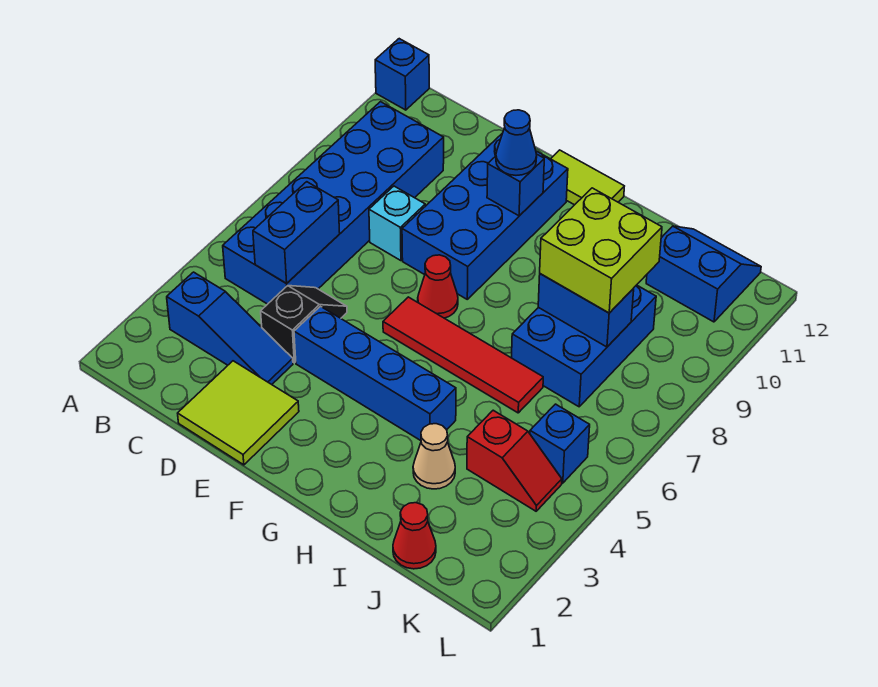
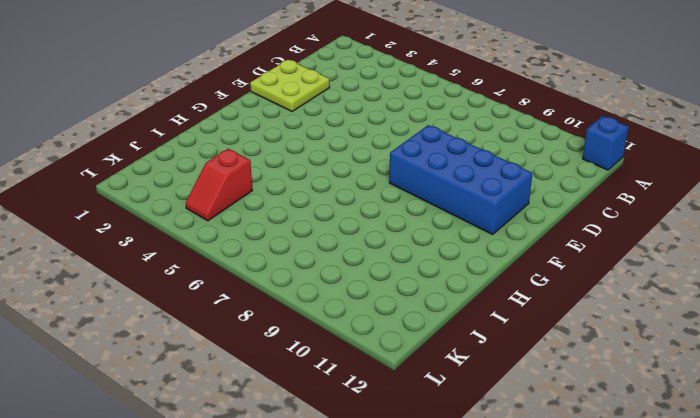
lime plate D1:E2 level 1 -> lime tile D1:E2 level 1
none -> blue slope B3:D3 level 1 top B
none -> blue brick B5:C10 level 1
none -> black slope D4:D5 level 1 top 4

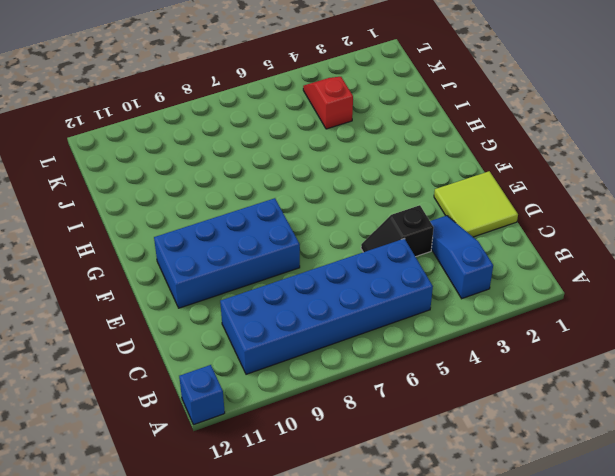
none -> cyan brick D8 level 1
none -> blue brick E4:H4 level 1
none -> red tile F6:I6 level 1

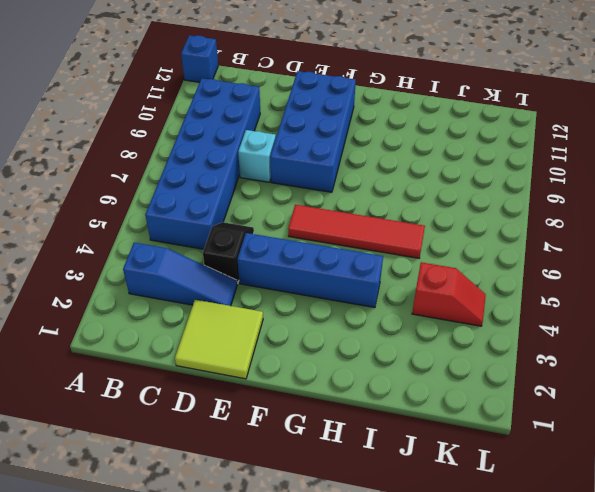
none -> red cone F7 level 1
none -> lime tile F12:G12 level 1
none -> tan cone I3 level 1

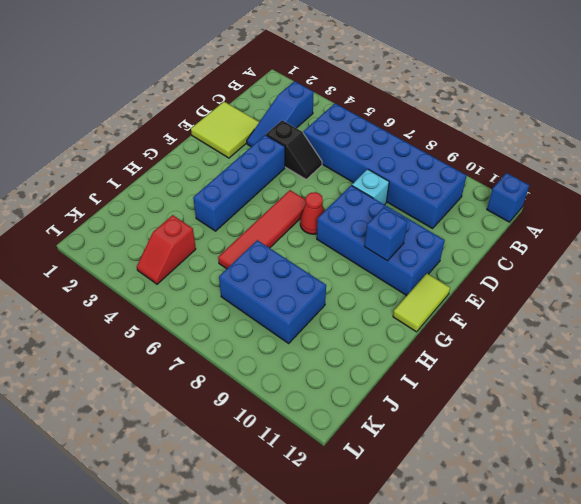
none -> tan cone I3 level 1
none -> red cone J1 level 1
none -> blue slope J11:K12 level 1 top 11

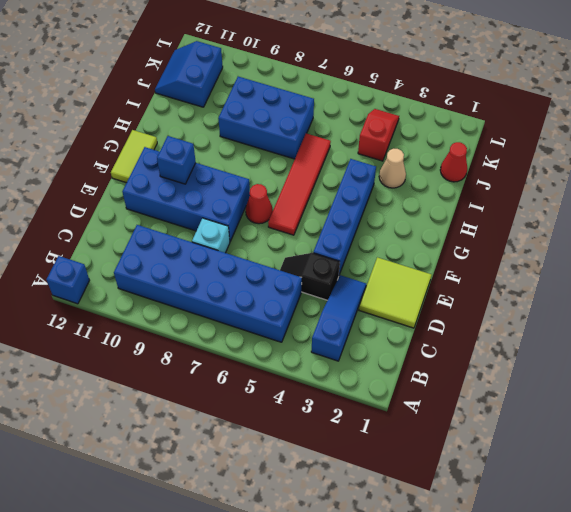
none -> blue brick K5 level 1
none -> blue brick C5:C6 level 2
none -> blue brick I8:J8 level 2

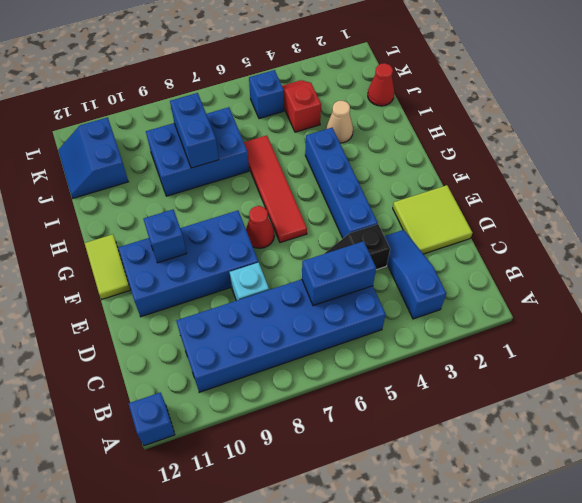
none -> blue cone F10 level 3
none -> lime brick I8:J9 level 3

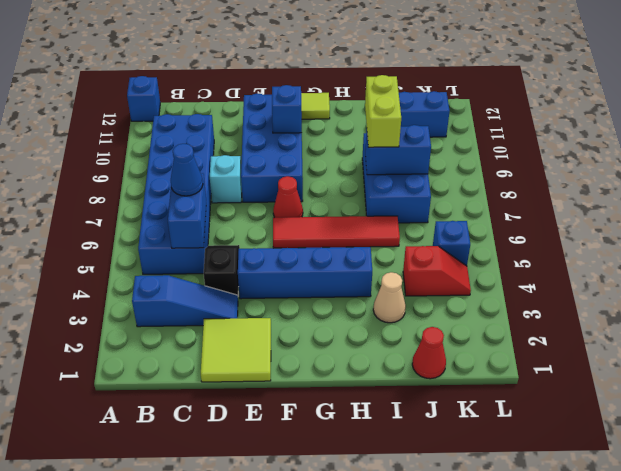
blue cone C6 level 3 -> blue cone F10 level 3
lime brick I8:I9 level 3 -> lime brick I8:J9 level 3

